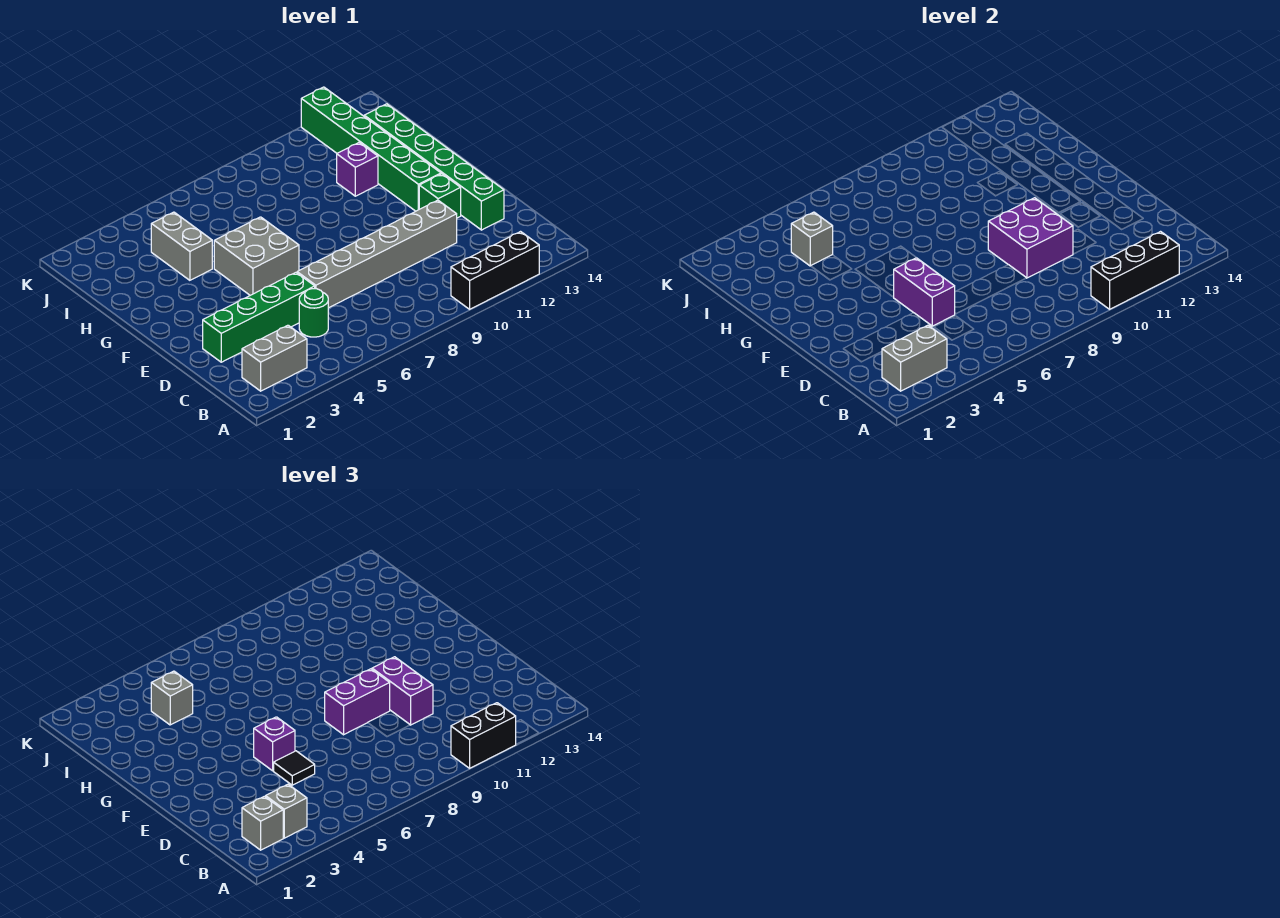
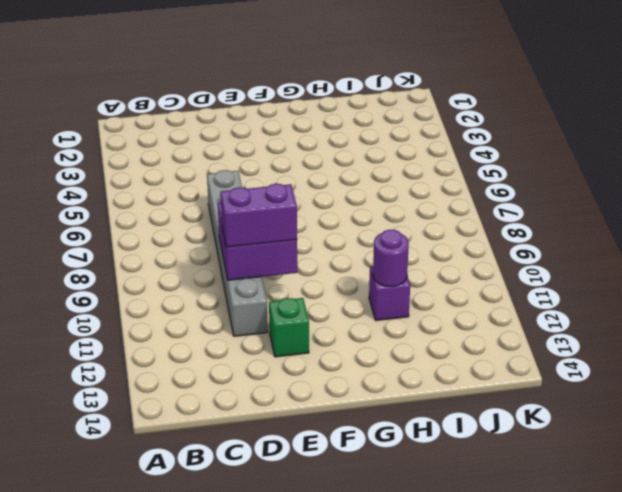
purple round brick H11 level 2 -> none
none -> black brick A10:A12 level 1
none -> grey brick B2:B3 level 1
none -> green round brick C5 level 1

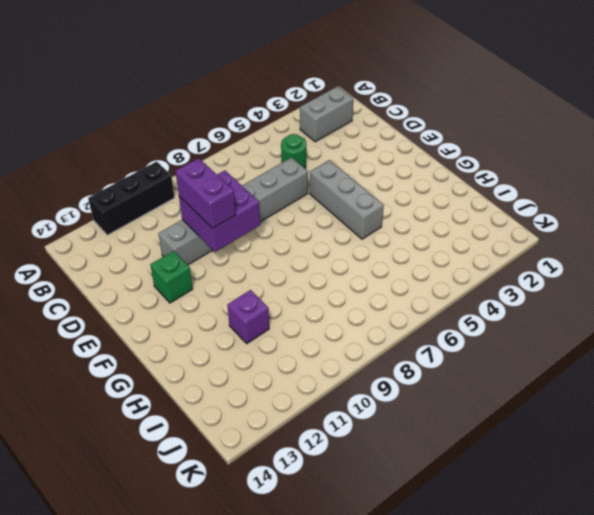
grey brick E5:G5 level 1 -> grey brick F5:G6 level 1
none -> green brick D2:D5 level 1
none -> green brick D13:I13 level 1
none -> green brick F12:K12 level 1

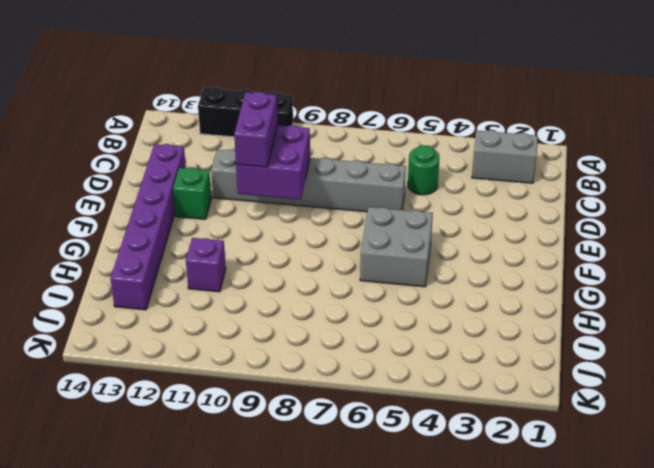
purple brick D13:I13 level 1 -> green brick D13:I13 level 1
none -> green brick D2:D5 level 1
none -> green brick F12:K12 level 1
none -> grey brick H4:I4 level 1

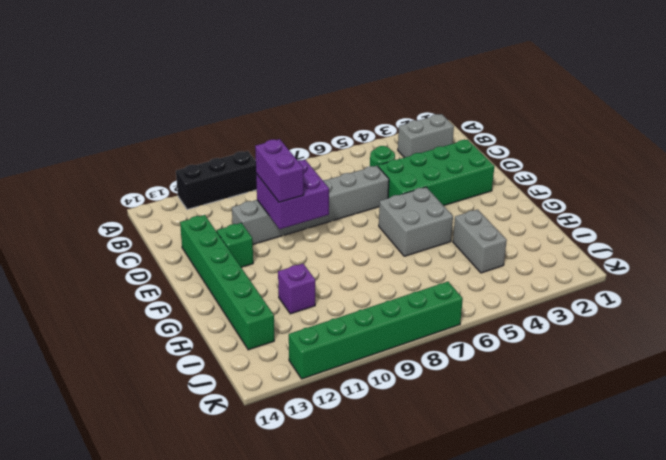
green brick D2:E5 level 1 -> green brick D2:D5 level 1
green brick K7:K12 level 1 -> green brick F12:K12 level 1
none -> black brick A10:A12 level 2
none -> grey brick B2:B3 level 2
none -> purple brick D5:E5 level 2

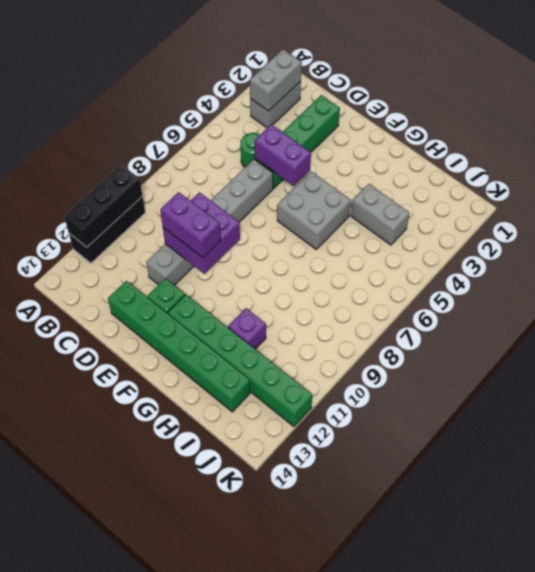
none -> grey brick I4 level 2
none -> black brick A10:A11 level 3
none -> grey brick B2 level 3

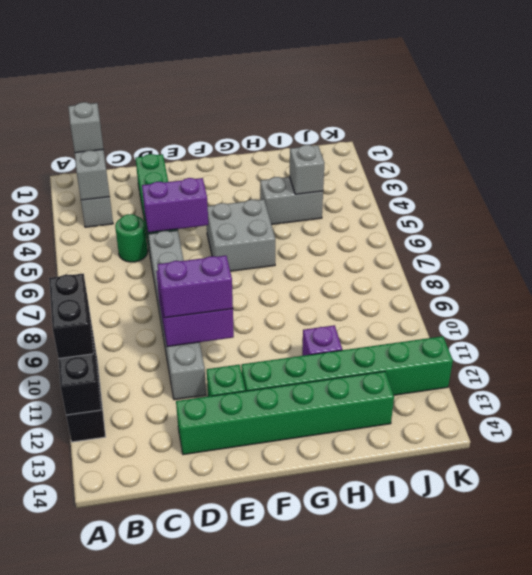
none -> grey brick B3 level 3
none -> black tile D5 level 3
none -> purple brick E5 level 3

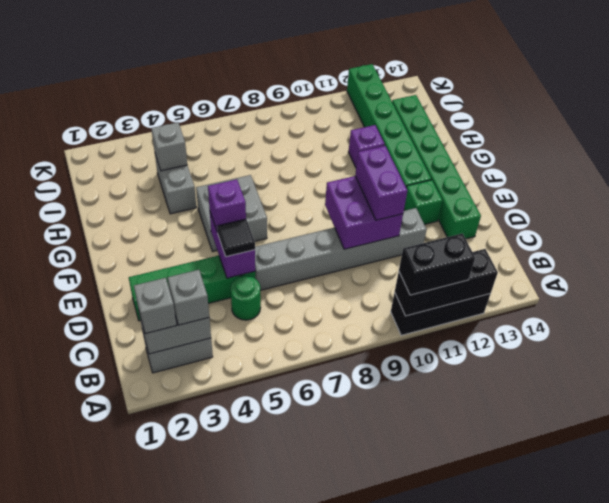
none -> purple brick E8:E9 level 3
none -> grey brick I4 level 3

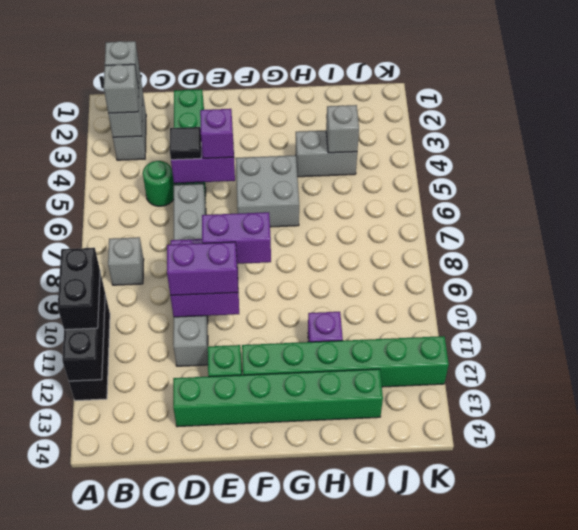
grey brick B8 level 1 -> grey brick I4 level 3
purple brick E9:F9 level 3 -> purple brick E8:E9 level 3

